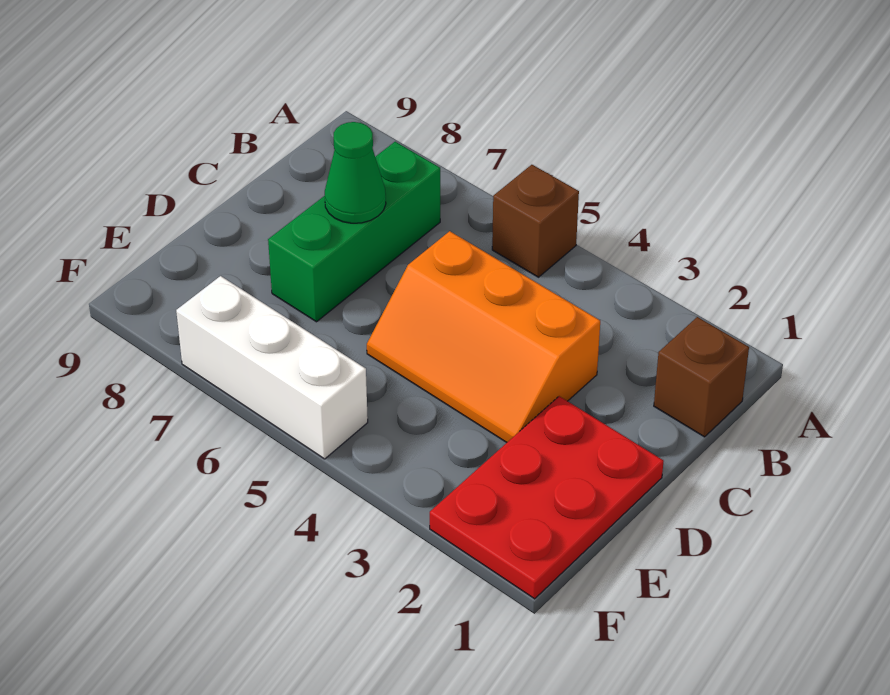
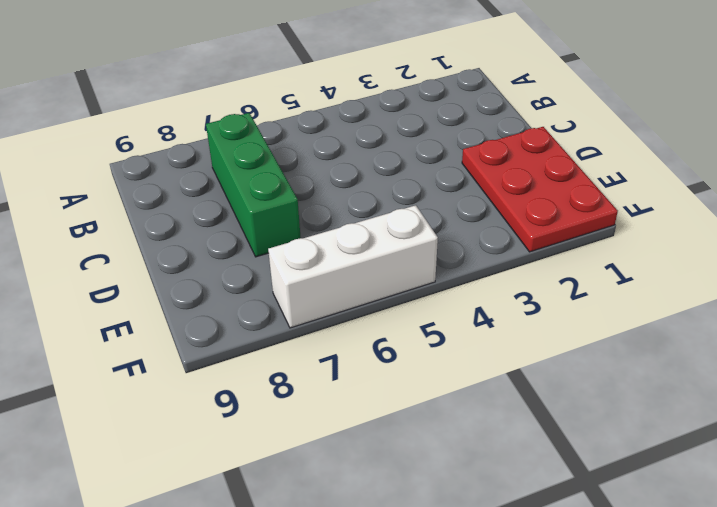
none -> brown brick A5 level 1
none -> brown brick B1 level 1

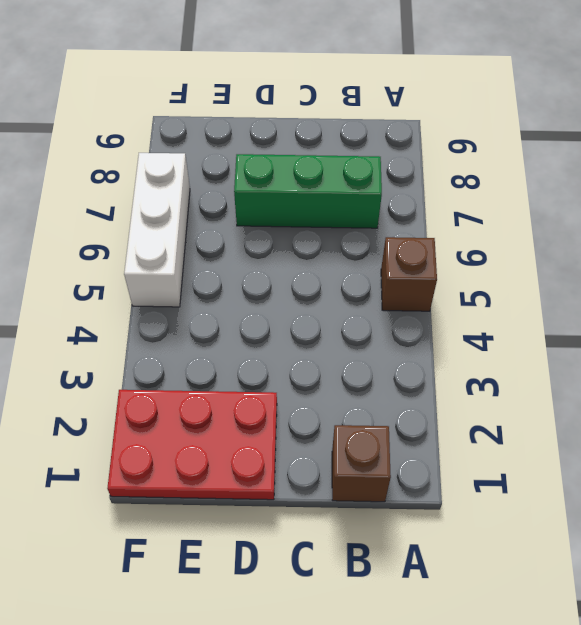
none -> orange slope C3:D5 level 1 top C
none -> green cone C7 level 2

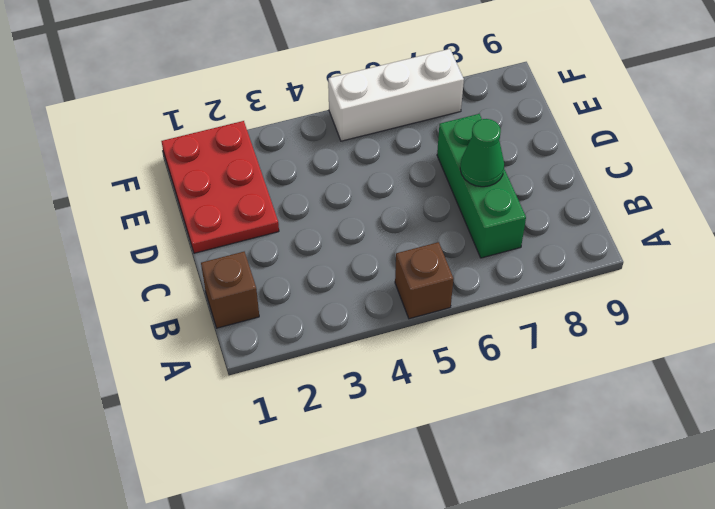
none -> orange slope C3:D5 level 1 top C

